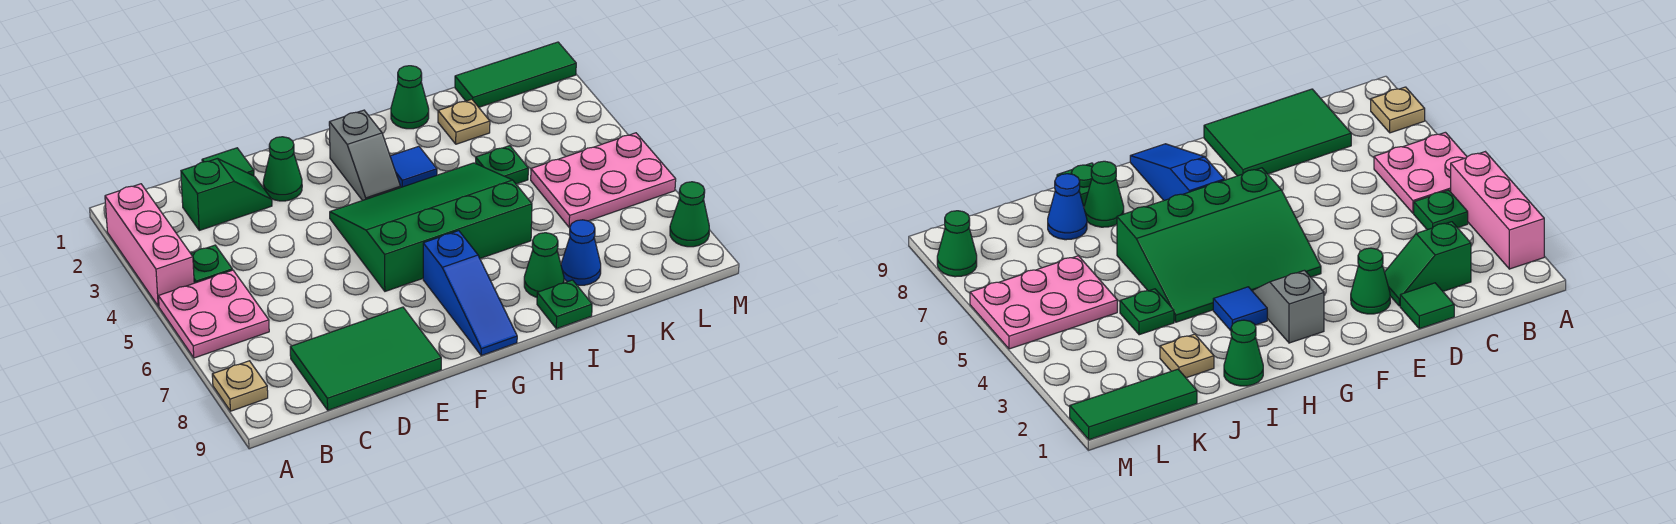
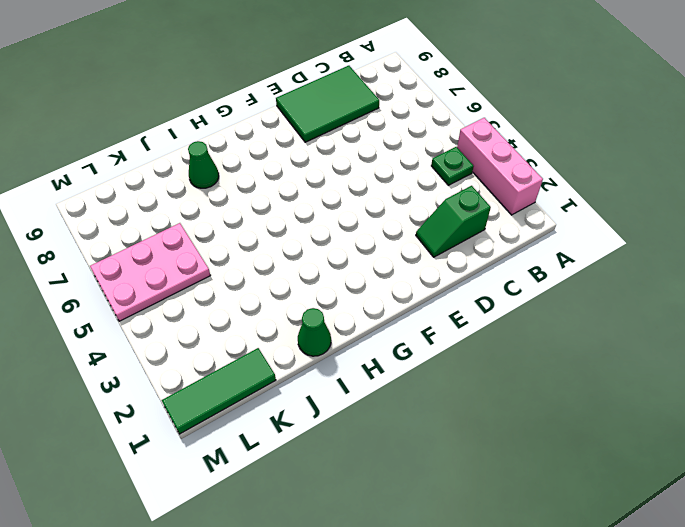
none -> pink plate A5:B6 level 1
none -> tan plate A8 level 1
none -> green tile D1 level 1

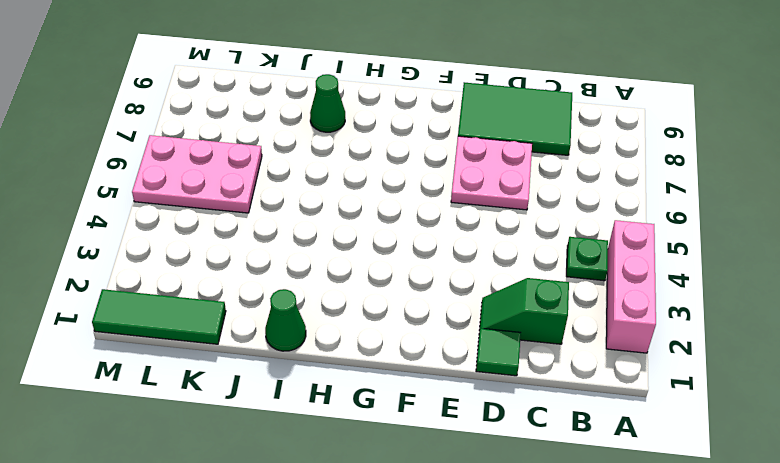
pink plate D6:E7 level 1 -> pink plate A5:B6 level 1
none -> tan plate A8 level 1
none -> green cone E2 level 1
none -> green slope F4:I6 level 1 top 6

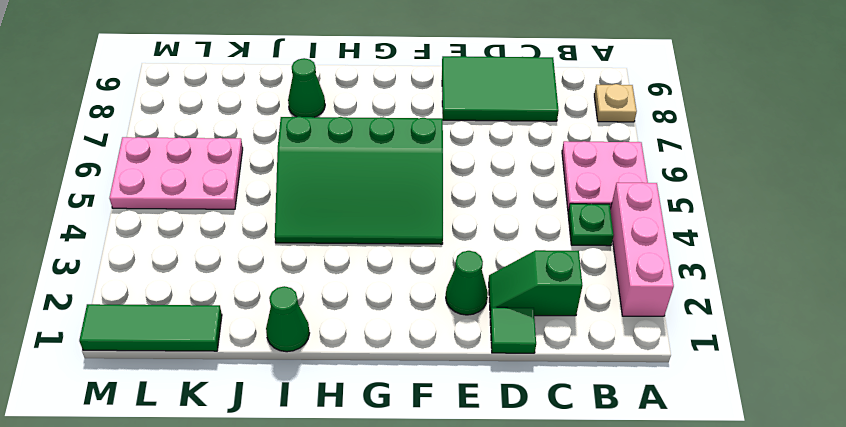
none -> grey slope G2:G3 level 1 top 2
none -> blue slope G7:G9 level 1 top 7
none -> blue tile H3 level 1

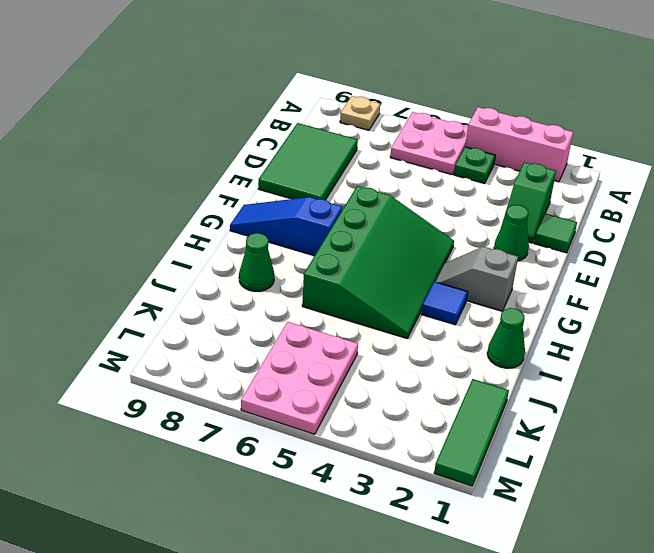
none -> green plate I9 level 1
none -> tan plate J2 level 1
none -> green plate J4 level 1

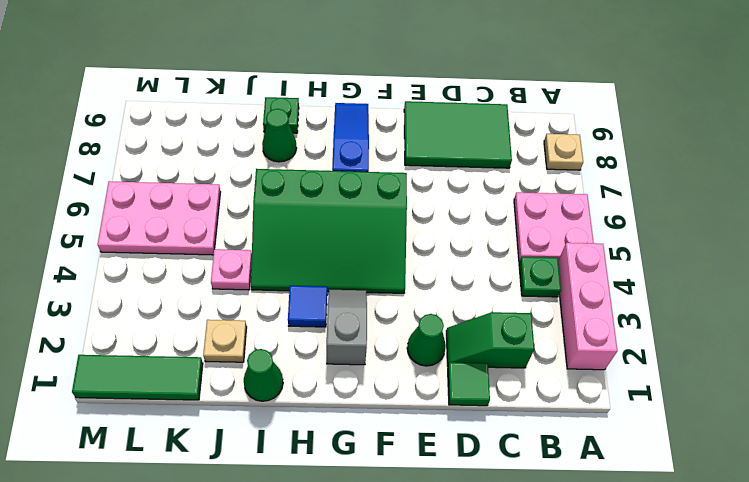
pink plate J4 level 1 -> green plate J4 level 1
none -> blue cone J8 level 1
none -> green cone M8 level 1

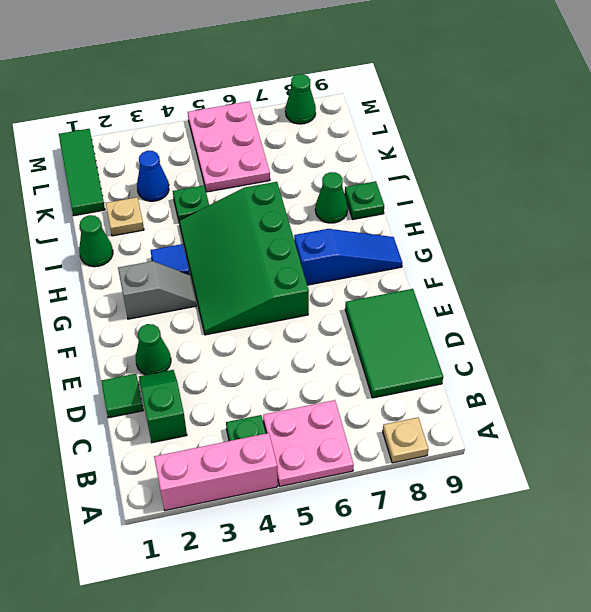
blue cone K3 level 1 -> blue cone J8 level 1

